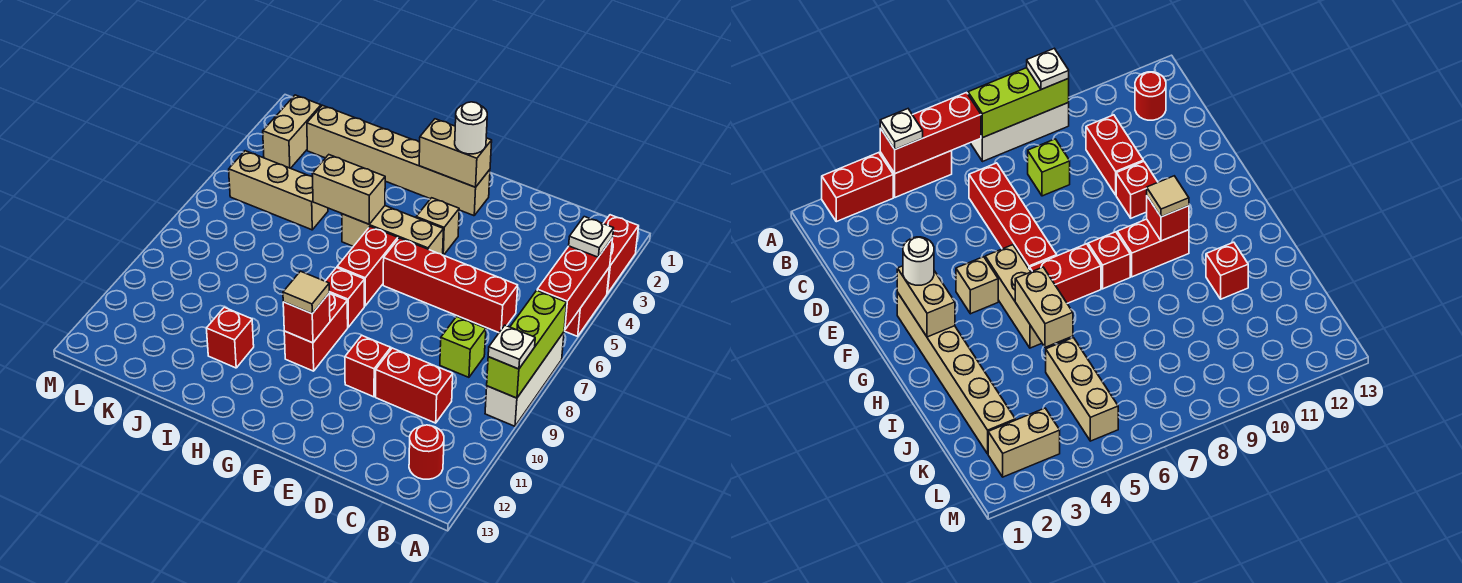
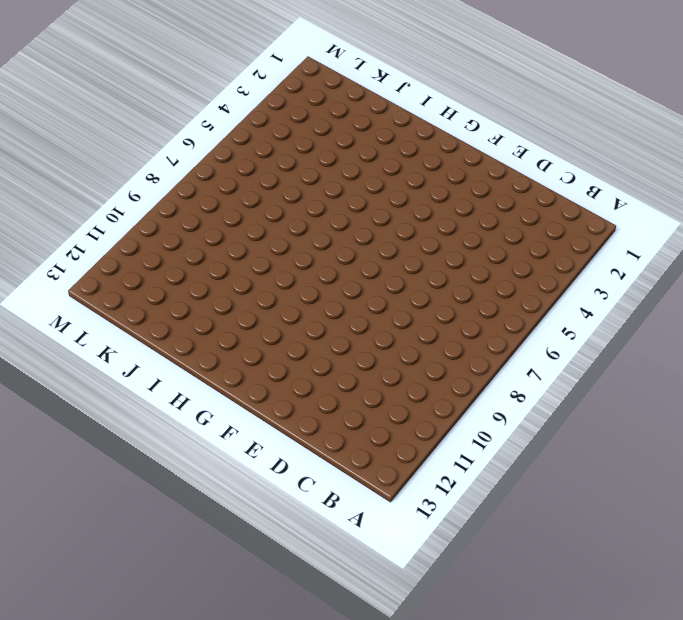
none -> red brick A2:A3 level 1
none -> red brick A4:A5 level 1
none -> white brick A7:A9 level 1

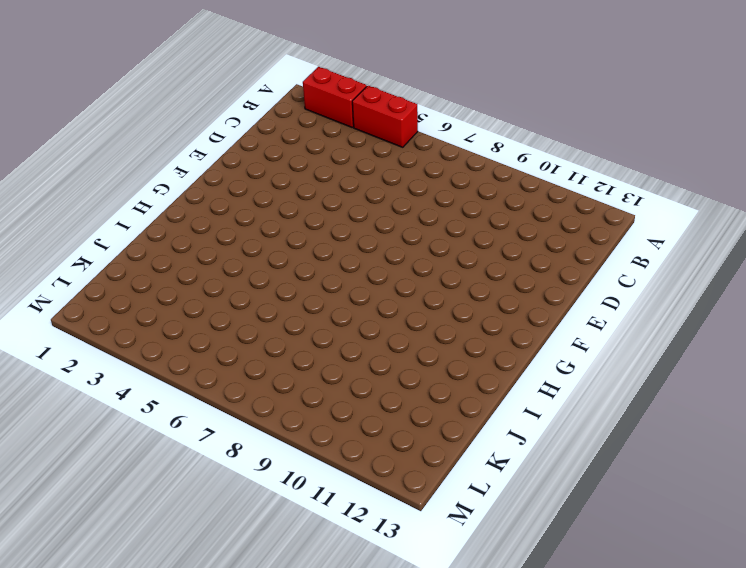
none -> white brick A7:A9 level 1
none -> red round brick B12 level 1
none -> red brick C6:F6 level 1

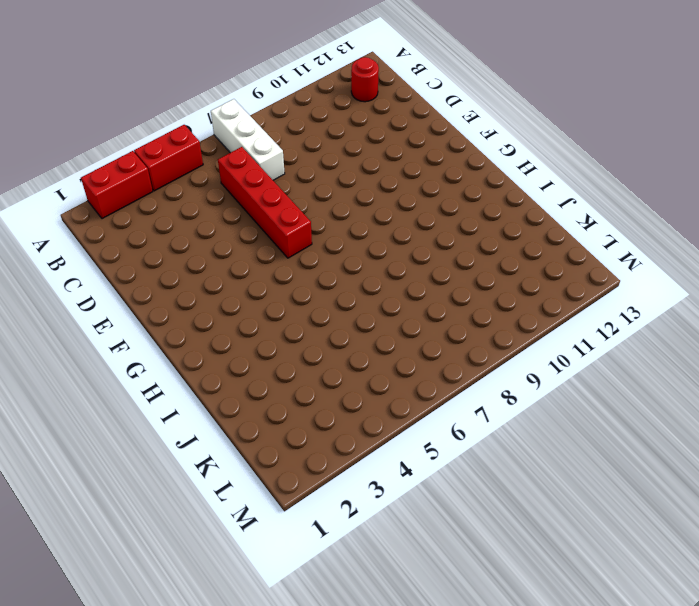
white brick A7:C7 level 1 -> white brick A7:A9 level 1
none -> lime brick C8 level 1
none -> red brick C10:D10 level 1
none -> red brick E10 level 1

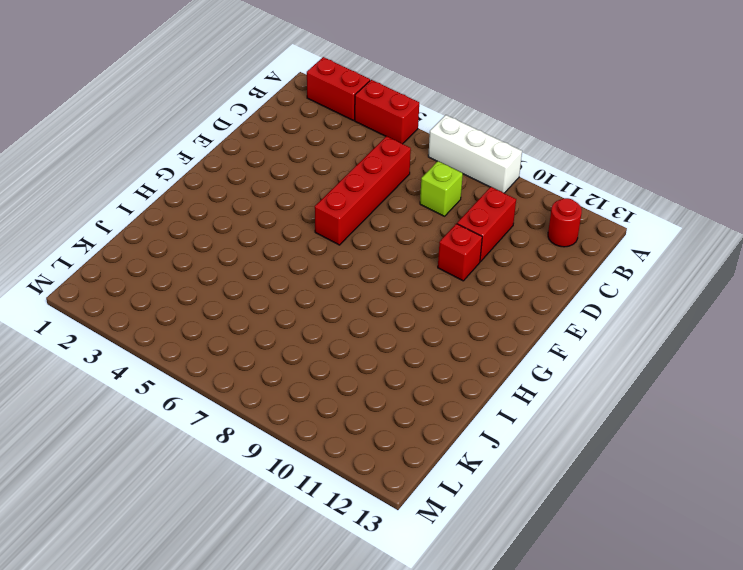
none -> tan brick F2:K2 level 1
none -> tan brick F4 level 1
none -> tan brick F5:H5 level 1

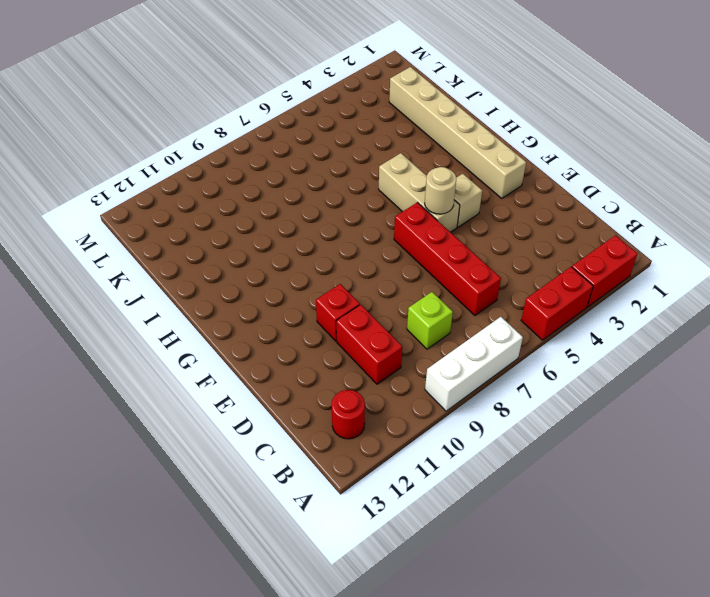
tan round brick F5 level 2 -> none
none -> red brick G6:G7 level 1
none -> red brick G8 level 1
none -> red brick G9:G10 level 1

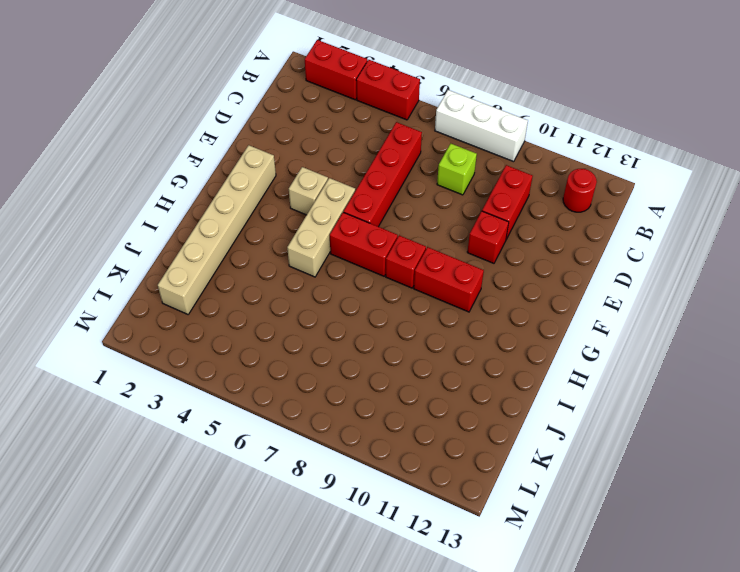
none -> red brick I11 level 1
none -> tan brick J5:L5 level 1
none -> tan brick L2:L3 level 1

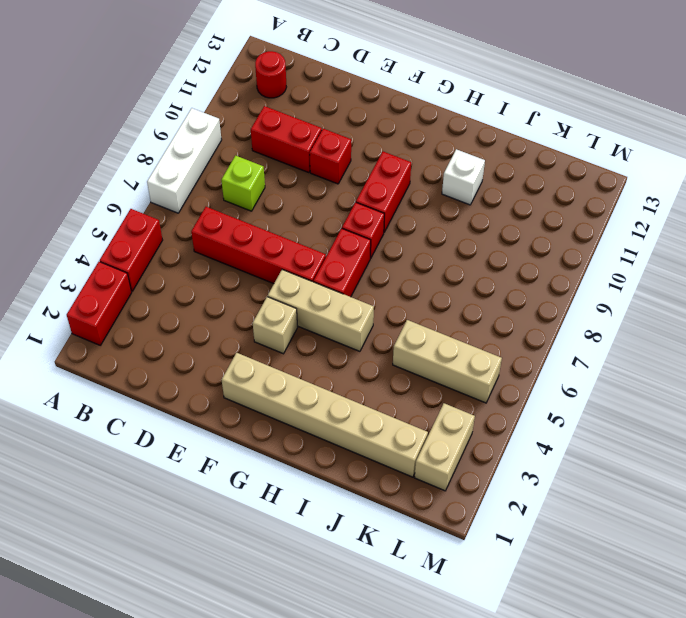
white brick I11 level 1 -> red brick I11 level 1
none -> red brick A4:A6 level 2
none -> lime brick A7:A9 level 2
none -> tan brick F2:G2 level 2

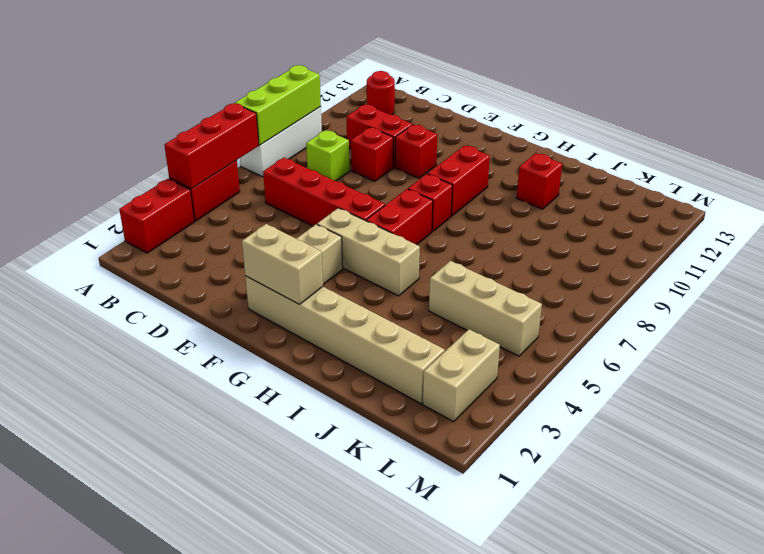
red brick D9 level 1 -> red brick G10 level 2
none -> tan brick H5:I5 level 2
none -> white plate A4 level 3
none -> white plate A9 level 3

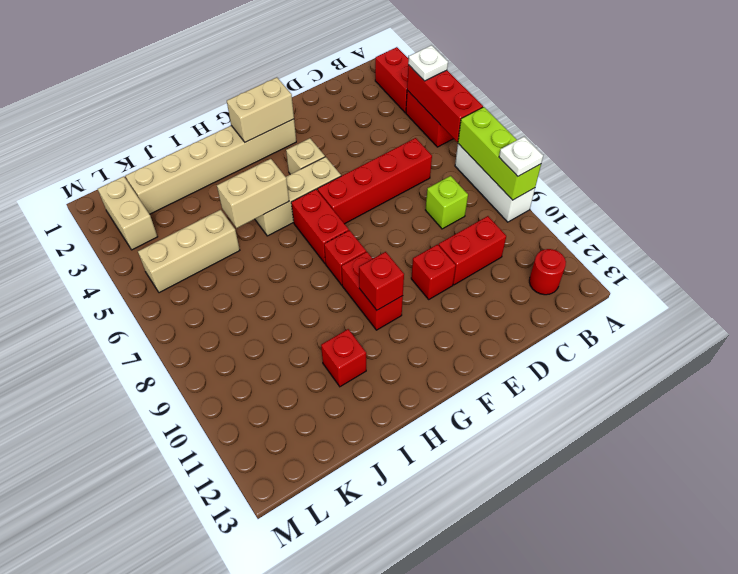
none -> white round brick F2 level 3
none -> tan tile G10 level 3

